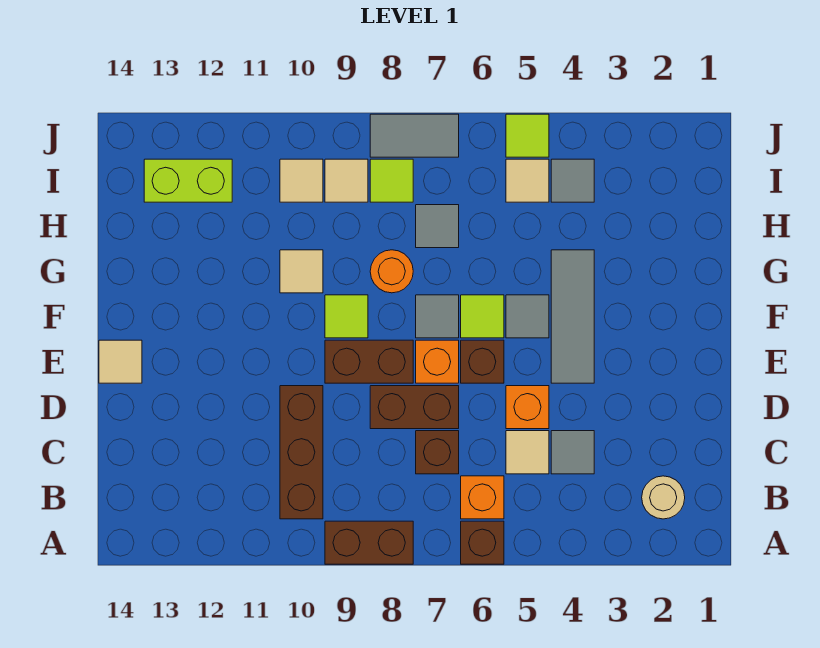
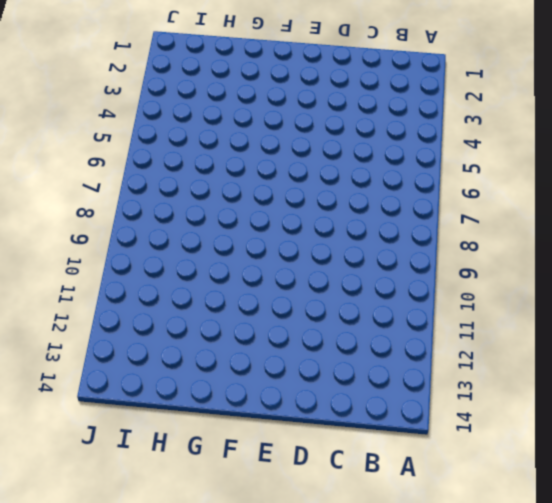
none -> brown brick A6 level 1
none -> brown brick A8:A9 level 1
none -> tan round brick B2 level 1
none -> orange brick B6 level 1

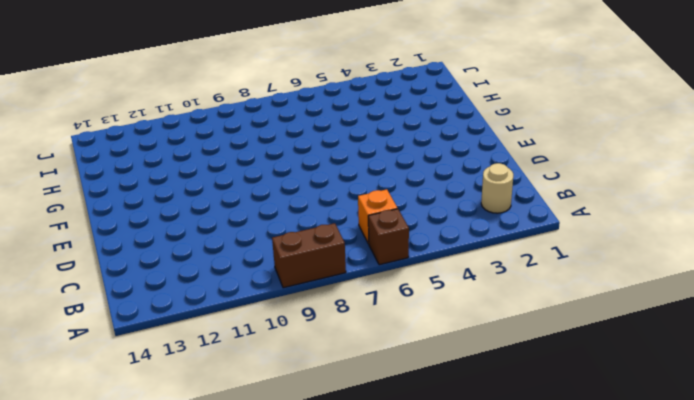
none -> brown brick B10:D10 level 1
none -> grey tile C4 level 1
none -> tan tile C5 level 1
none -> brown brick C7 level 1

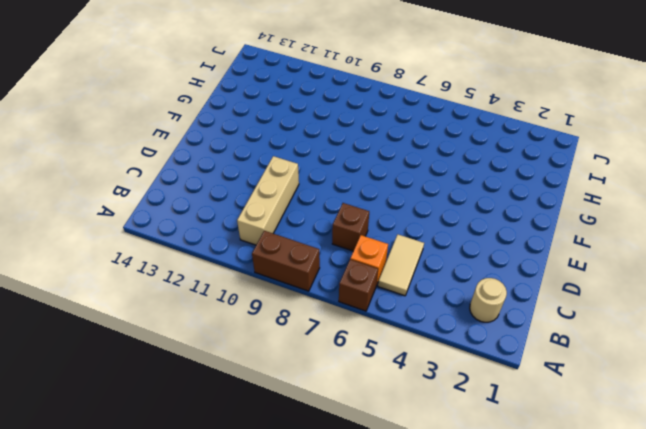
tan tile B5:C5 level 1 -> tan tile C5 level 1
tan brick B10:D10 level 1 -> brown brick B10:D10 level 1
none -> grey tile C4 level 1
none -> orange brick D5 level 1
none -> brown brick D7:D8 level 1
none -> grey tile E4:G4 level 1

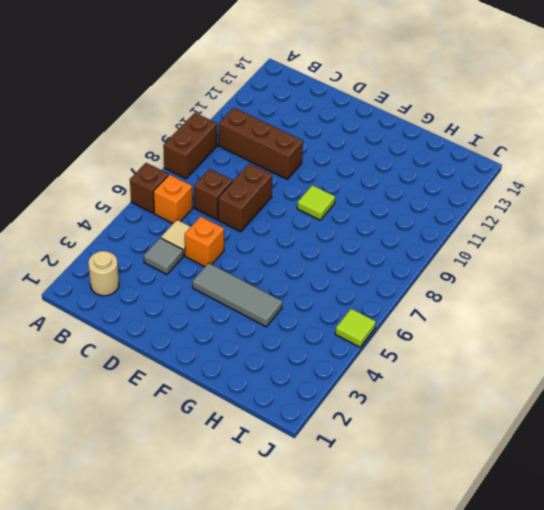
none -> brown brick E6 level 1
none -> orange brick E7 level 1
none -> brown brick E8:E9 level 1
none -> tan tile E14 level 1

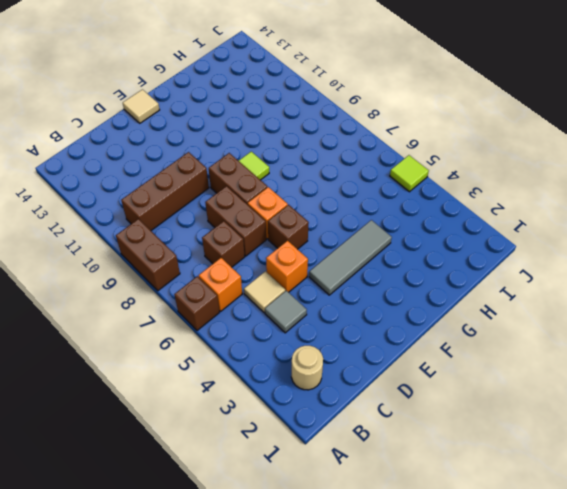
none -> grey tile F5 level 1
none -> lime tile F6 level 1
none -> grey tile F7 level 1
none -> orange round brick G8 level 1

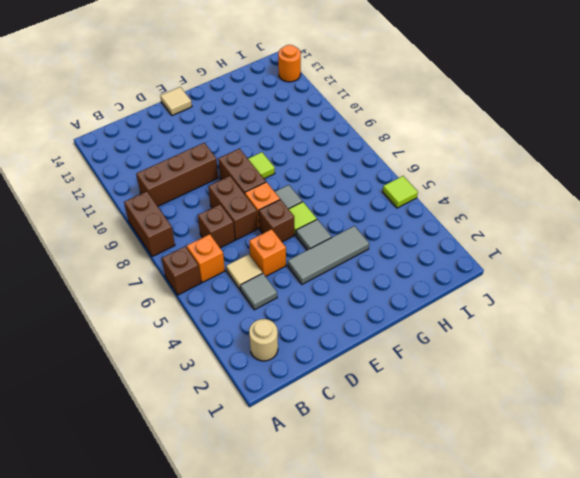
orange round brick J13 level 1 -> orange round brick G8 level 1
none -> tan tile G10 level 1
none -> grey tile H7 level 1
none -> grey tile I4 level 1
none -> tan tile I5 level 1

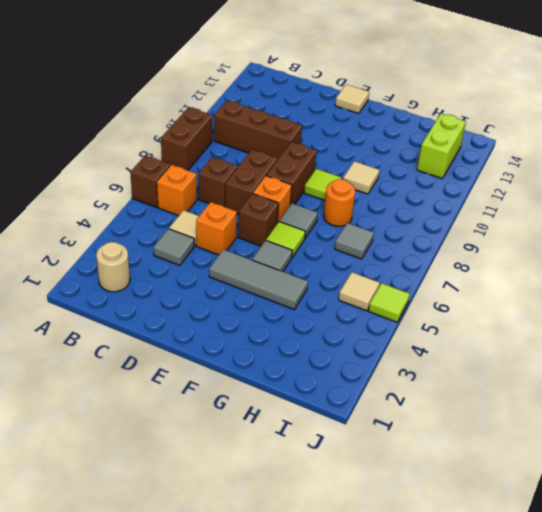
none -> grey tile I4 level 1
none -> lime tile I8 level 1
none -> tan tile I9 level 1
none -> tan tile I10 level 1

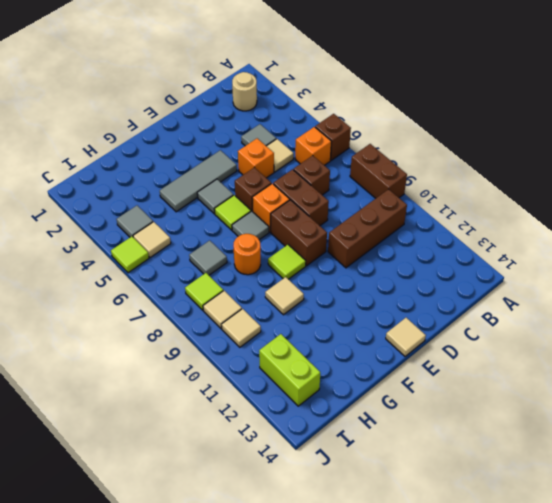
none -> grey tile J7:J8 level 1

